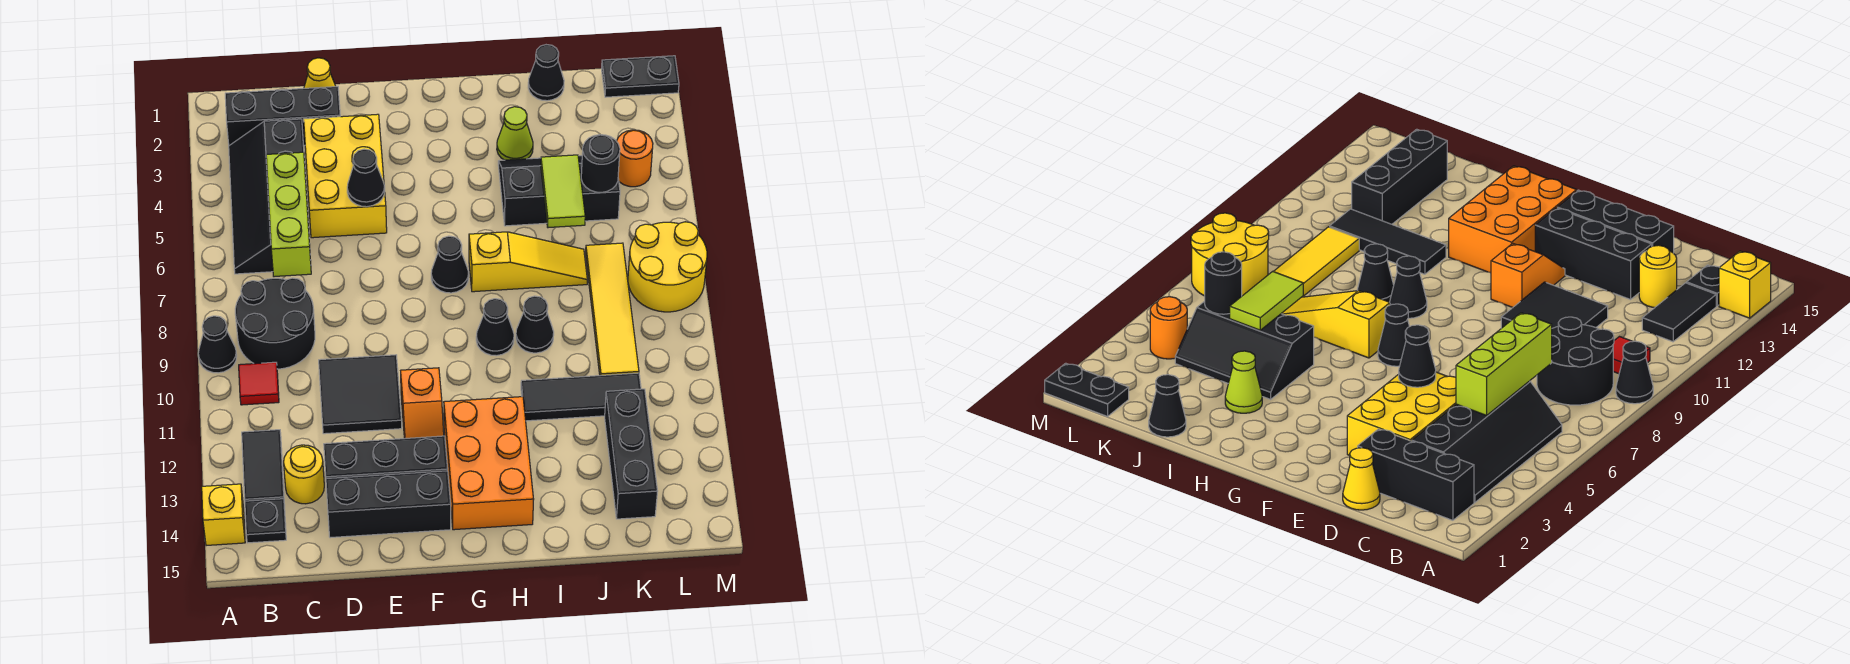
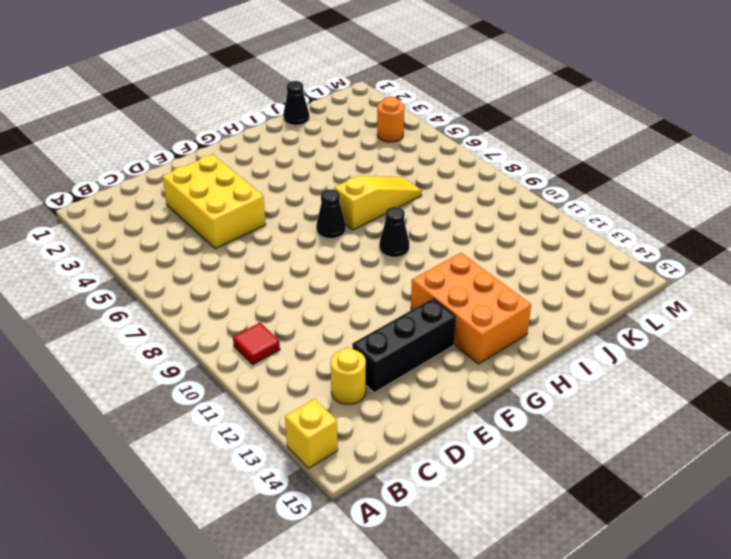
none -> black cone A9 level 1
none -> black brick B2:D2 level 1
none -> black slope B3:C6 level 1 top C
none -> black round brick B8:C9 level 1

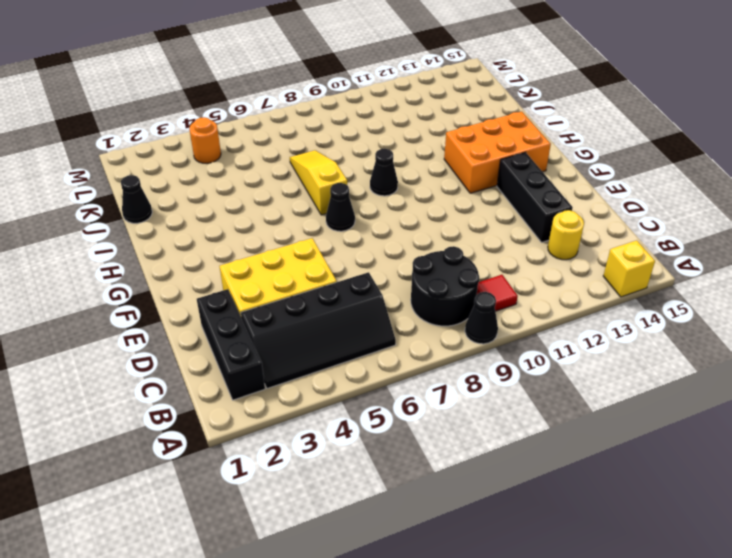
none -> black tile B12:B13 level 1
none -> black plate B14 level 1
none -> yellow cone D1 level 1
none -> black tile D10:E11 level 1

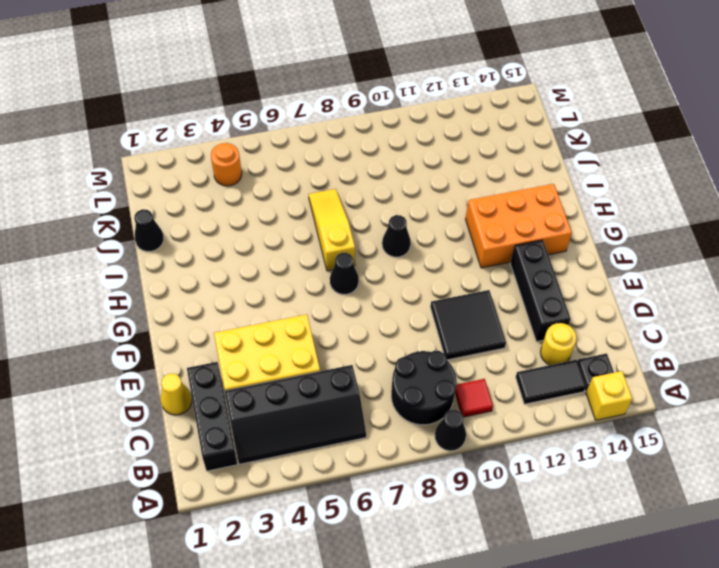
none -> black brick D14:F14 level 1
none -> orange slope F11:F12 level 1 top 11
none -> lime cone I3 level 1
none -> black slope I4:K5 level 1 top 5

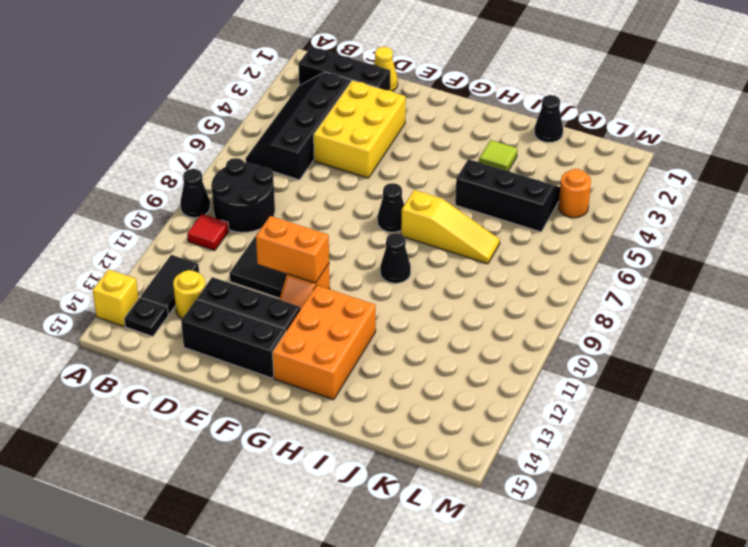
orange brick E11:F11 level 2 -> none
lime tile I3 level 1 -> lime cone I3 level 1
none -> black cone I9 level 1
none -> black tile I11:K11 level 1
none -> yellow tile K7:K10 level 1
none -> black brick K12:K14 level 1

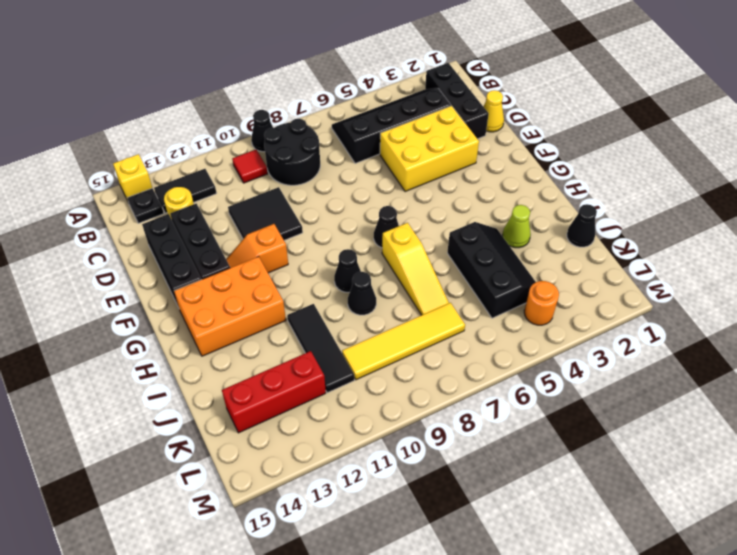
red brick K12:K14 level 1 -> black brick K12:K14 level 1
none -> black plate L1:M1 level 1
none -> yellow round brick L7:M8 level 1
none -> lime brick C5:C7 level 2
none -> black cone E5 level 2

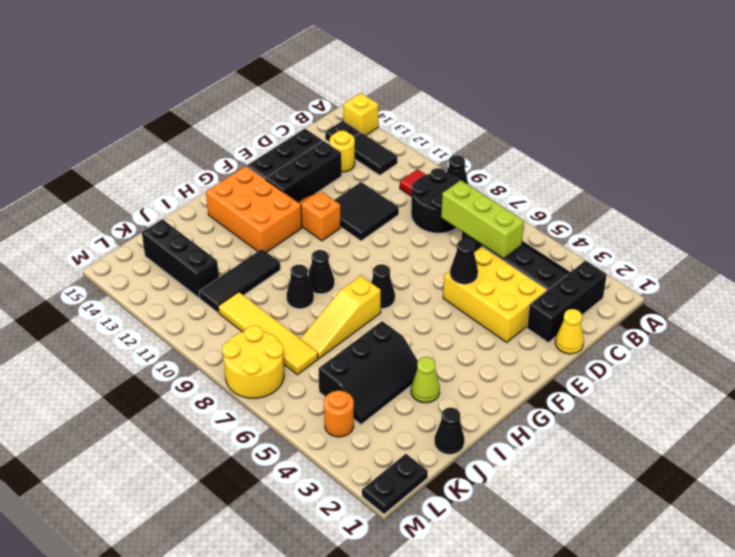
none -> lime tile J5:J6 level 2
none -> black round brick K5 level 2

